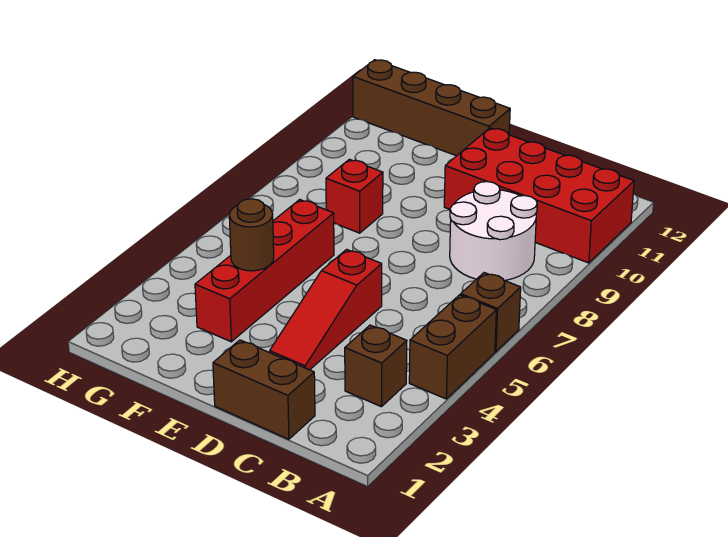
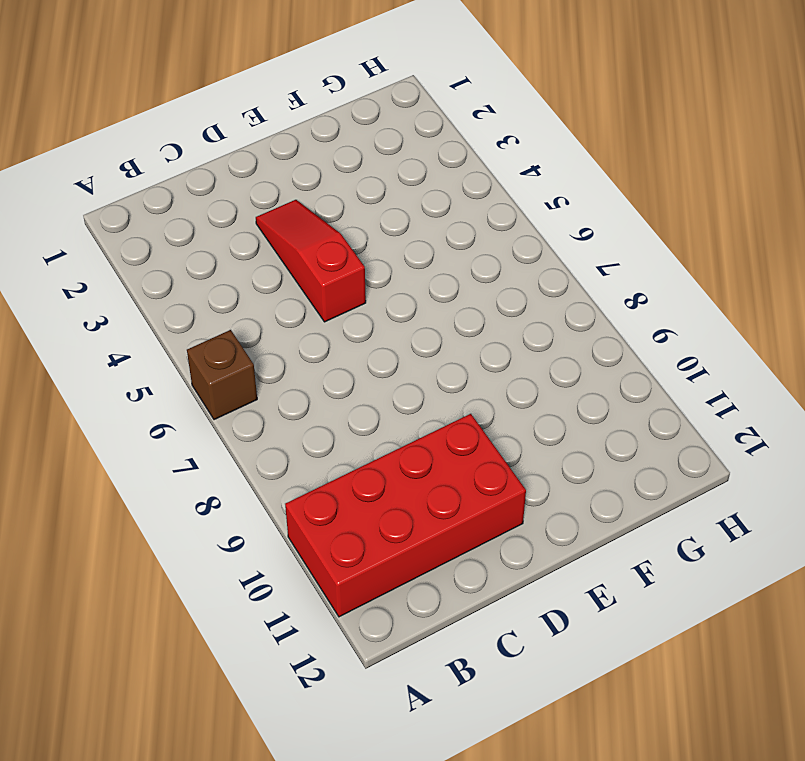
none -> brown brick A4:A5 level 1
none -> brown brick B3 level 1

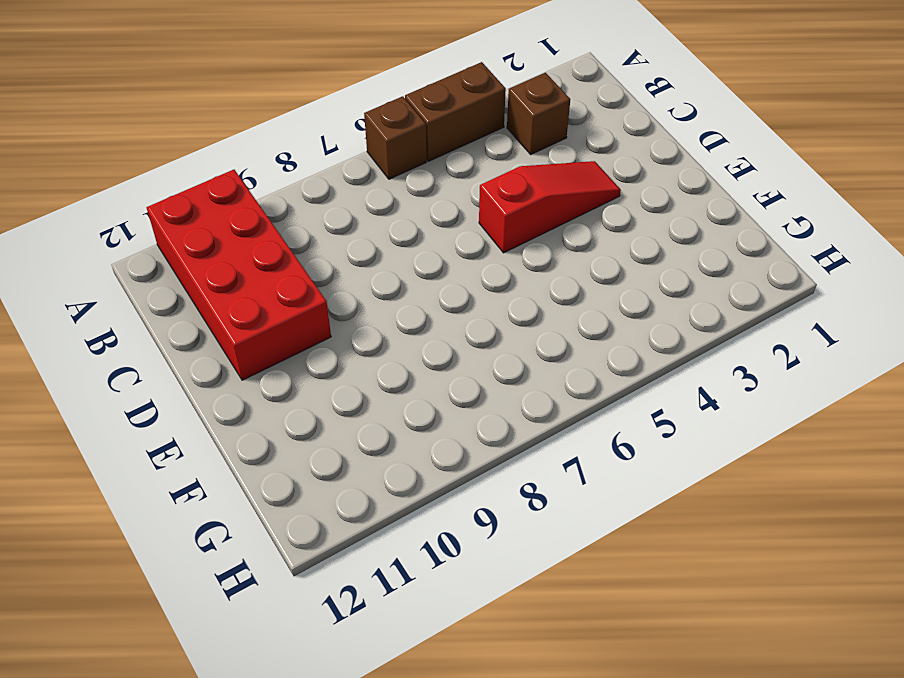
none -> white round brick B8:C9 level 1
none -> brown brick C1:D1 level 1

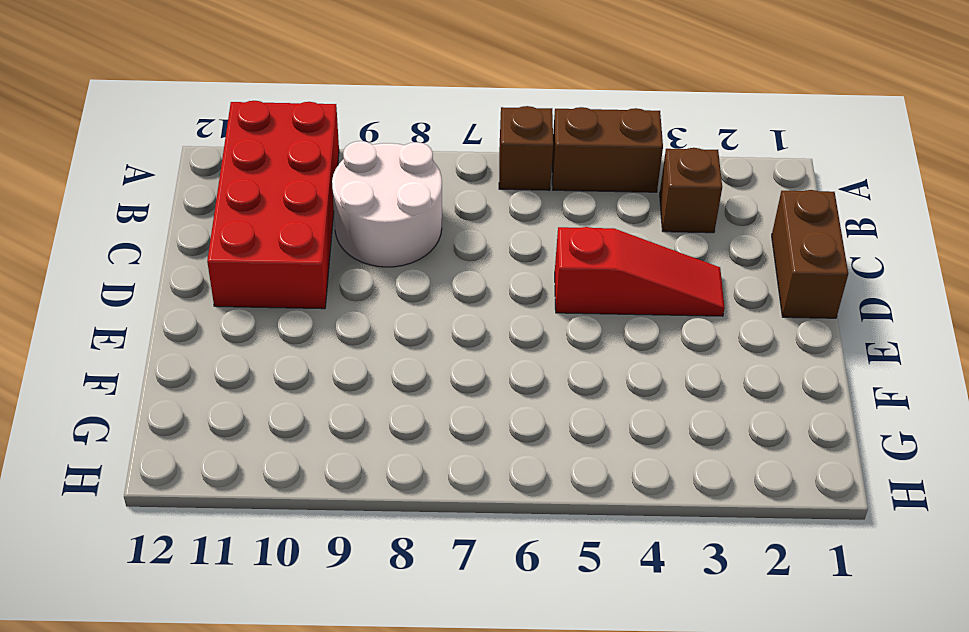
none -> brown brick E12:H12 level 1
none -> red brick F3:F6 level 1

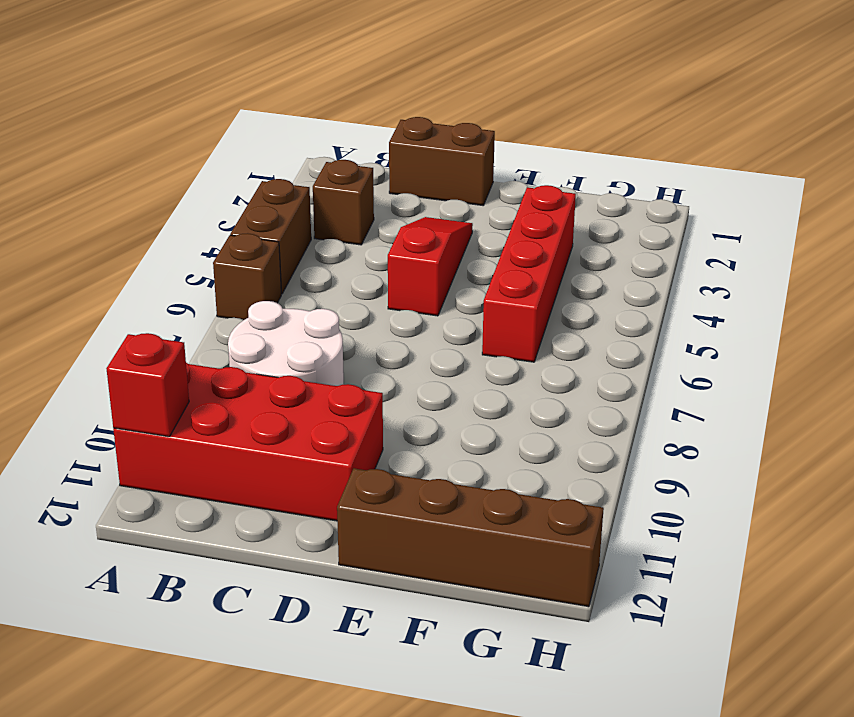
red brick A11 level 2 -> red brick F8 level 1
none -> brown round brick F4 level 2

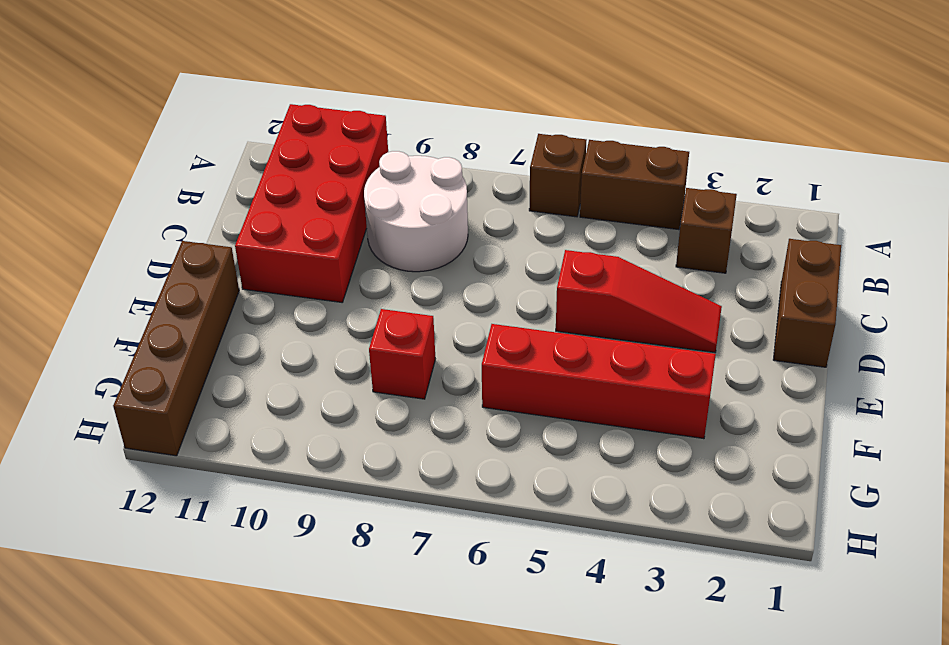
none -> brown round brick F4 level 2

